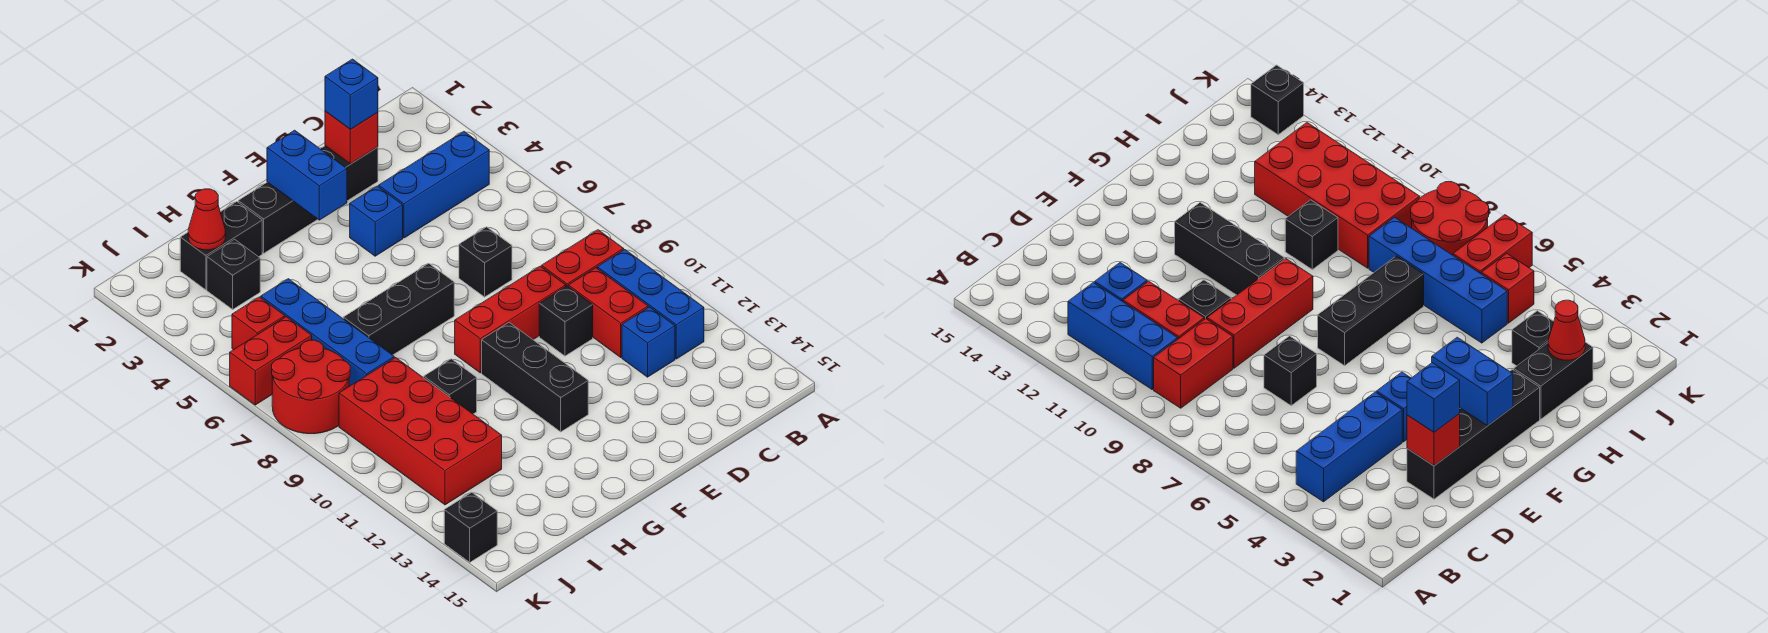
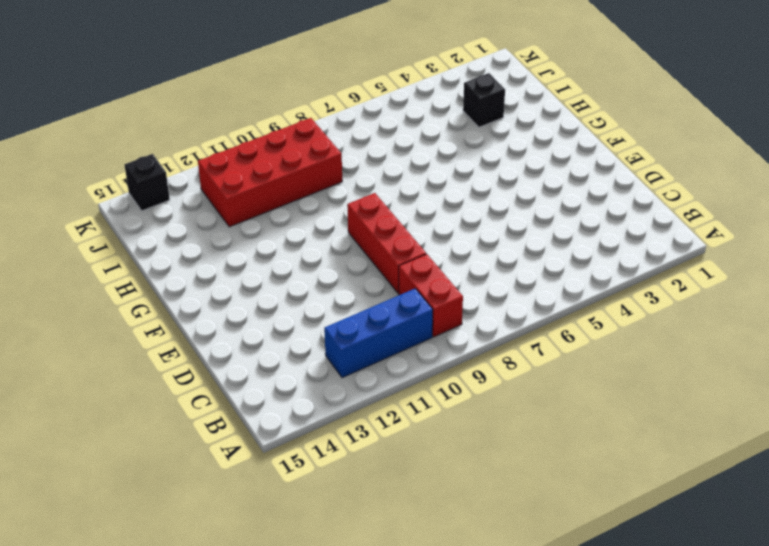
none -> blue brick B4:D4 level 1
none -> red brick C10:C11 level 1
none -> blue brick C12 level 1

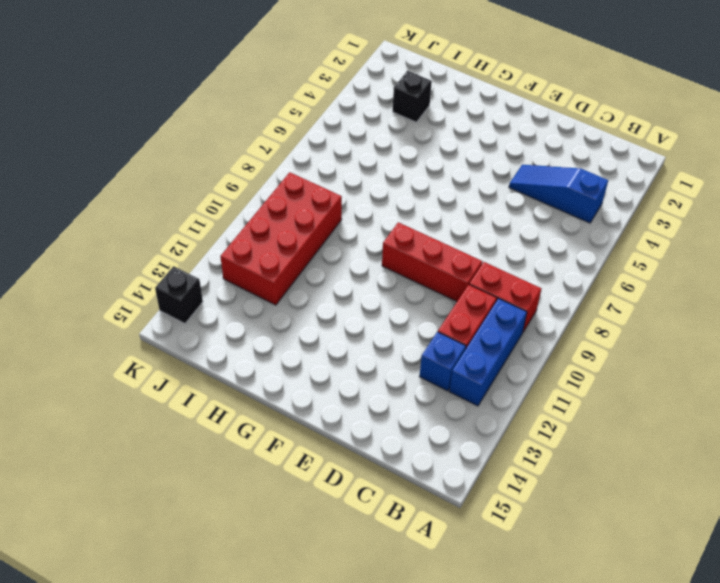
blue slope B4:D4 level 1 top B -> blue brick B4:D4 level 1
none -> black brick D2:G2 level 1
none -> black brick D7 level 1
none -> black brick D10 level 1

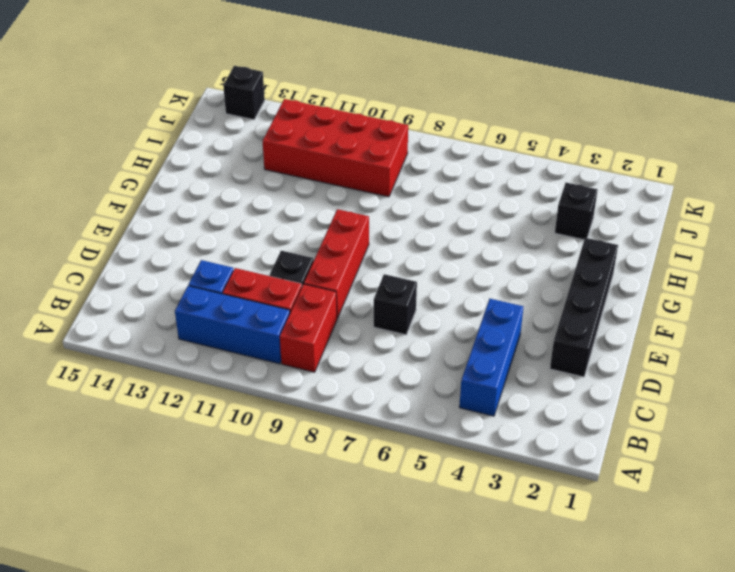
none -> blue brick E4 level 1
none -> black brick F7:H7 level 1
none -> black brick F10:F12 level 1

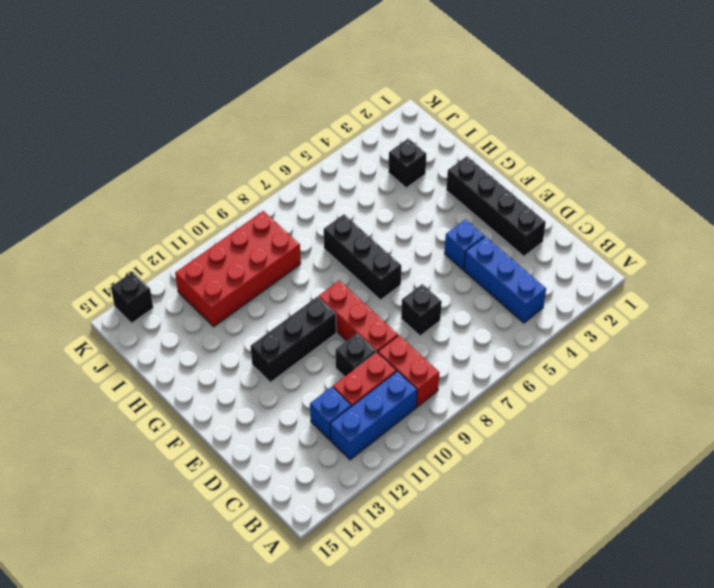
none -> black brick H2:I2 level 1
none -> black brick H10 level 1
none -> blue brick I5:I8 level 1

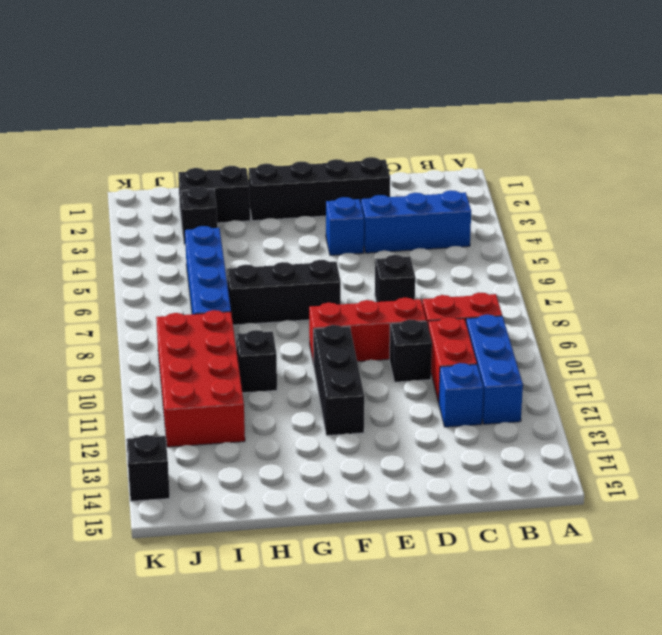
none -> red brick J5 level 1
none -> red brick J6:K6 level 1
none -> red round brick J7:K8 level 1

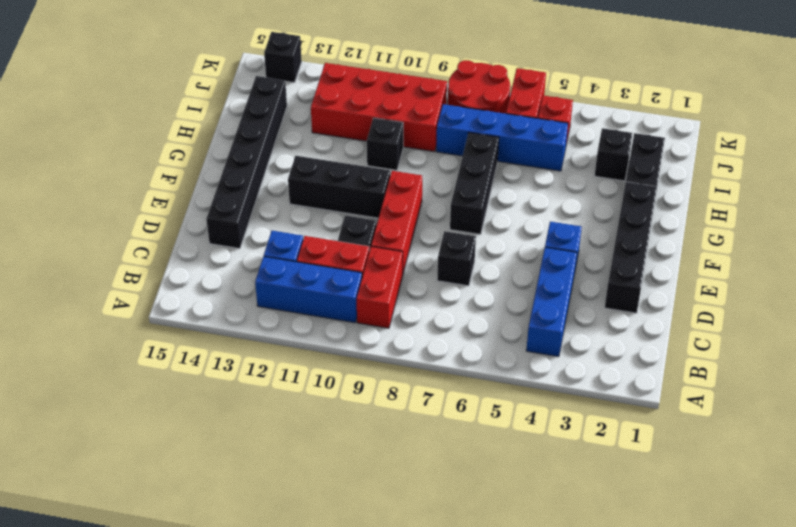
black brick D14:I14 level 1 -> none
none -> red brick D2 level 2
none -> blue brick F2:F3 level 2
none -> red cone I2 level 2

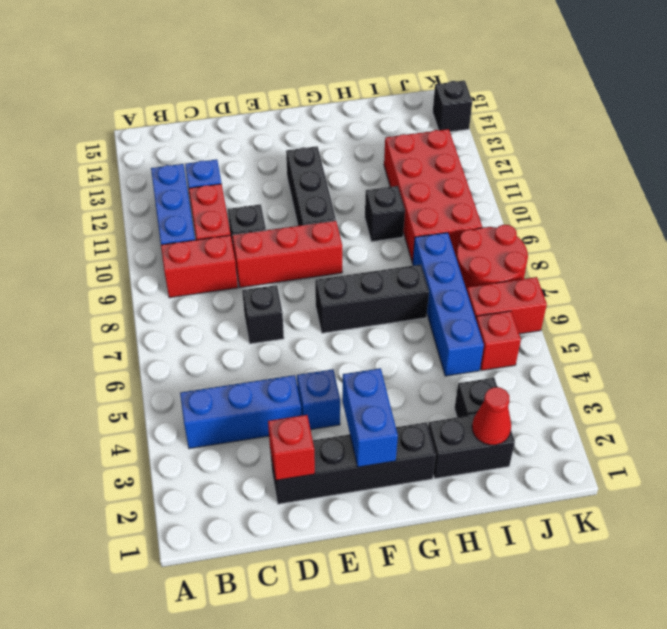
none -> blue brick D2 level 3

